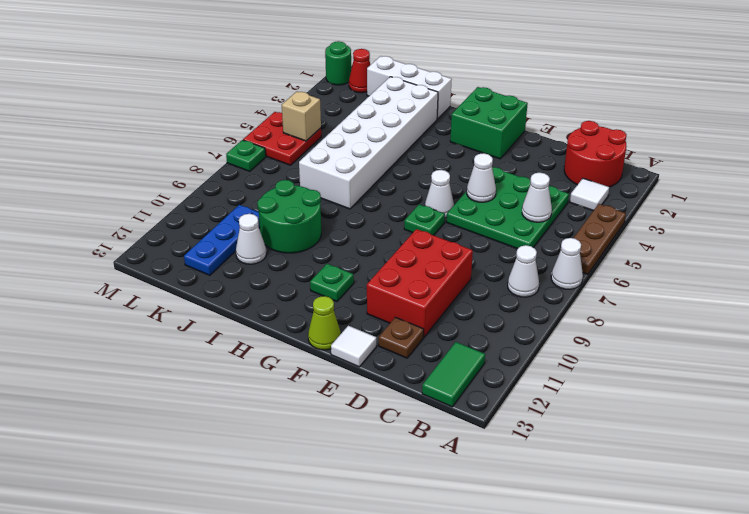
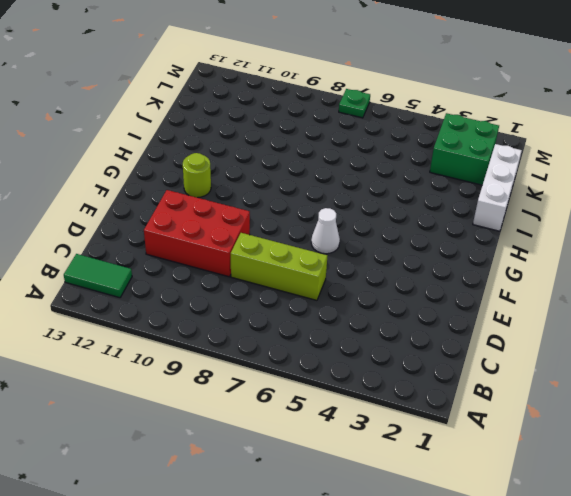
lime brick D6:D8 level 1 -> green plate C4:E6 level 1
lime round brick G11 level 1 -> green plate G11 level 1
green brick K2:L3 level 1 -> green brick F1:G2 level 1
none -> brown plate A4:A6 level 1
none -> white cone A7 level 1
none -> red round brick B1:C2 level 1

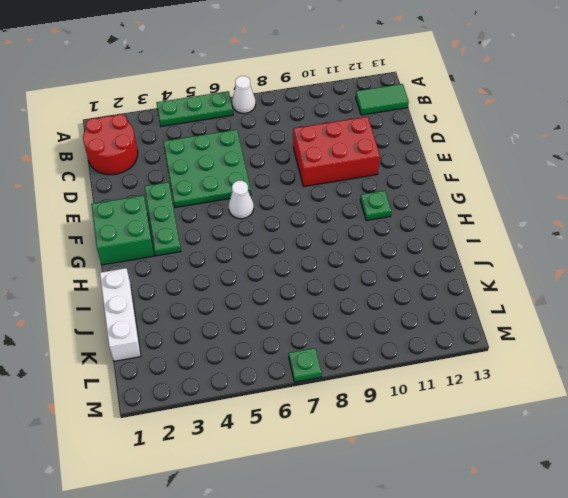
green plate A4:A6 level 1 -> brown plate A4:A6 level 1
green plate E3:G3 level 1 -> none
none -> white tile B3 level 1
none -> white cone B8 level 1
none -> brown plate D12 level 1

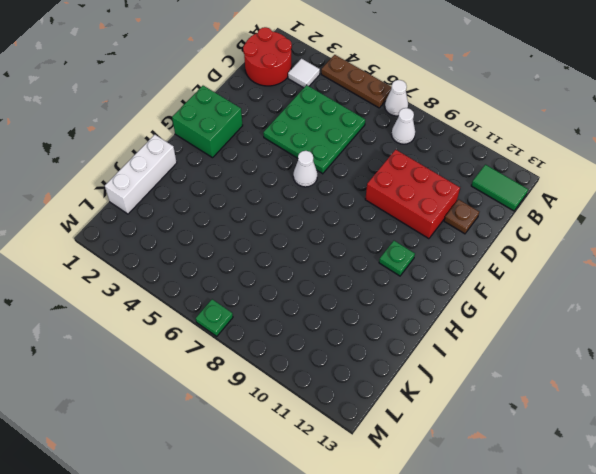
none -> white tile E13 level 1
none -> green plate F7 level 1
none -> lime cone F13 level 1

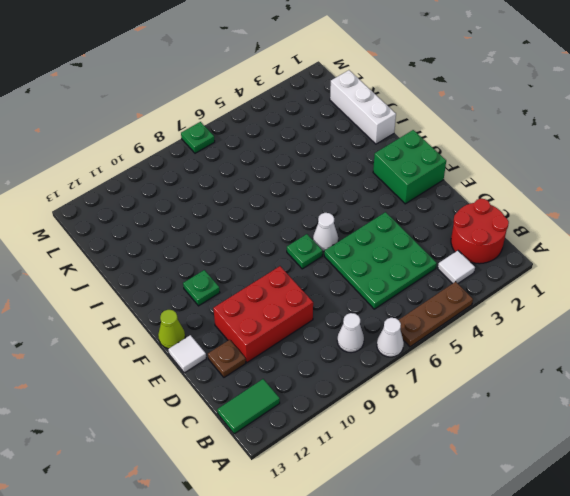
none -> white brick I2:J7 level 1
none -> green round brick I9:J10 level 1
none -> white cone J11 level 1

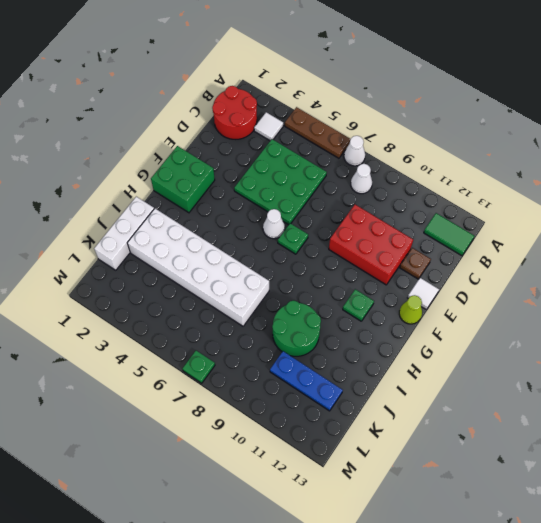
none -> white cone J11 level 1
none -> red cone L1 level 1
none -> red plate L5:M6 level 1

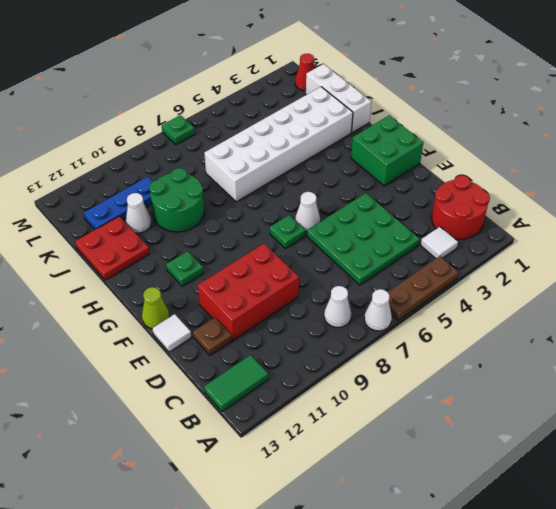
red plate I12:J13 level 1 -> red plate L5:M6 level 1
none -> green round brick M1 level 1
none -> white cone C5 level 2
none -> white cone E5 level 2

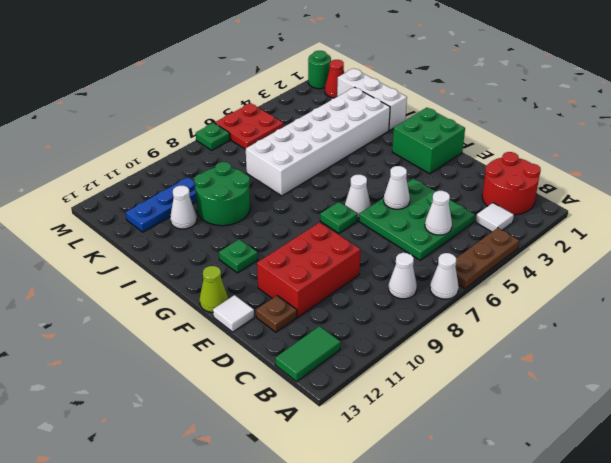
none -> tan brick L5 level 2

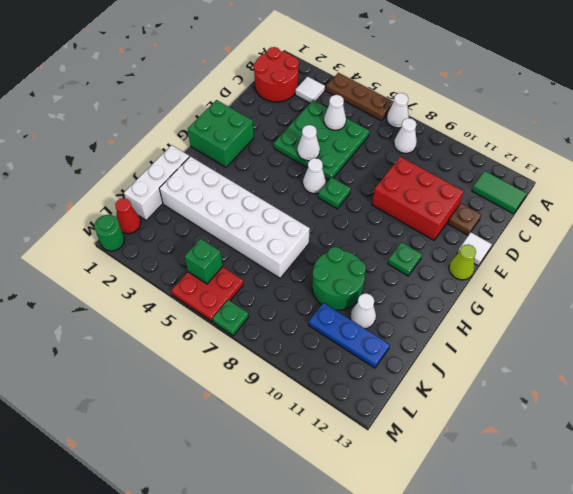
green brick L5 level 2 -> tan brick L5 level 2

